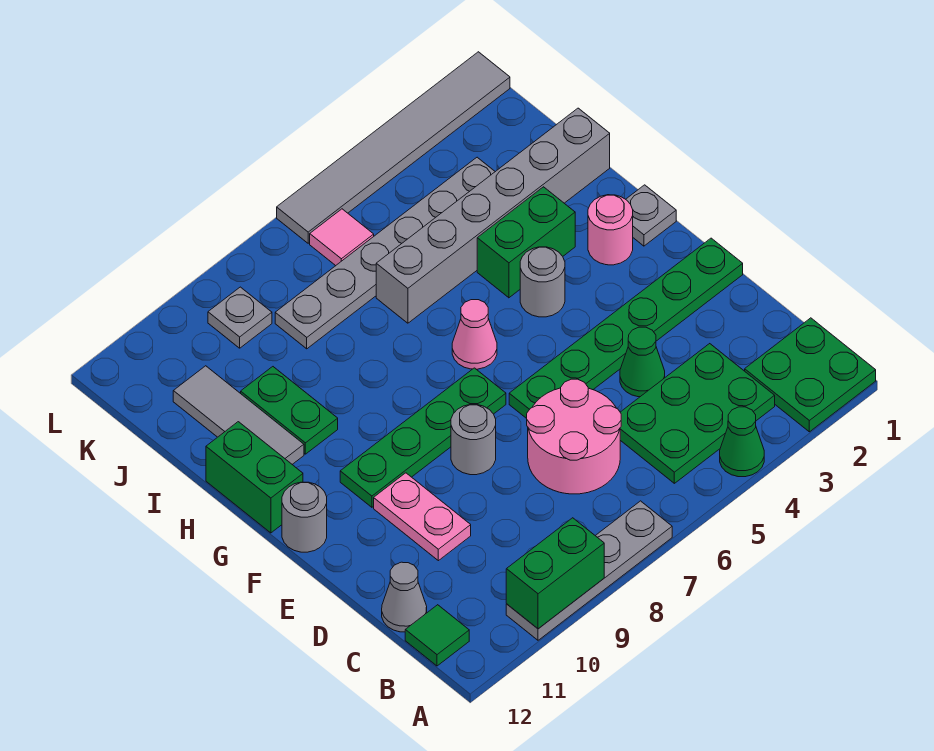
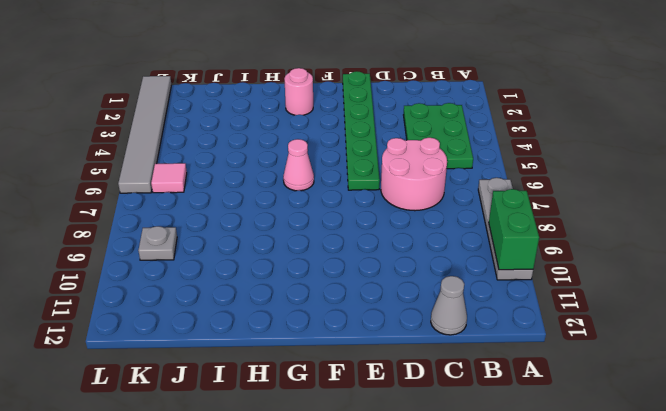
none -> green plate A1:B2 level 1
none -> green cone A4 level 1
none -> green tile B12 level 1

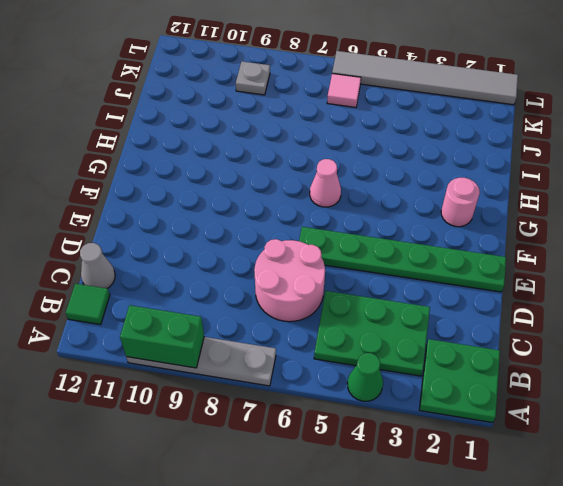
none -> green cone D4 level 1
none -> pink plate D10:E10 level 1
none -> grey round brick E8 level 1

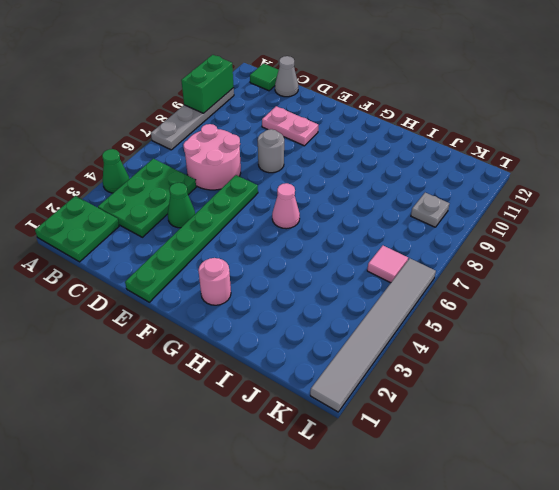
none -> green plate F7:F10 level 1
none -> grey round brick F12 level 1
none -> grey plate G1 level 1

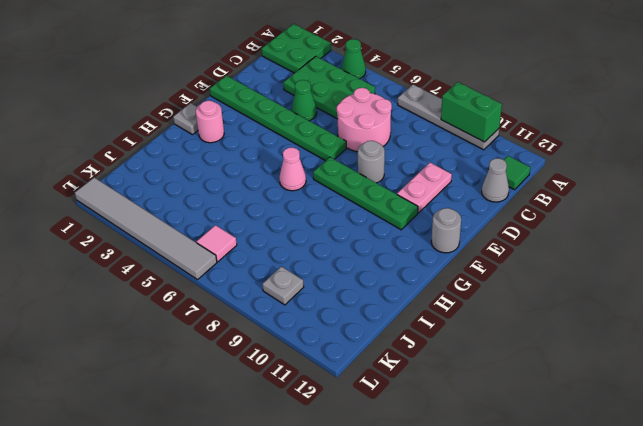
none -> grey round brick G4 level 1
none -> green brick G12:H12 level 1
none -> green brick H3:H4 level 1

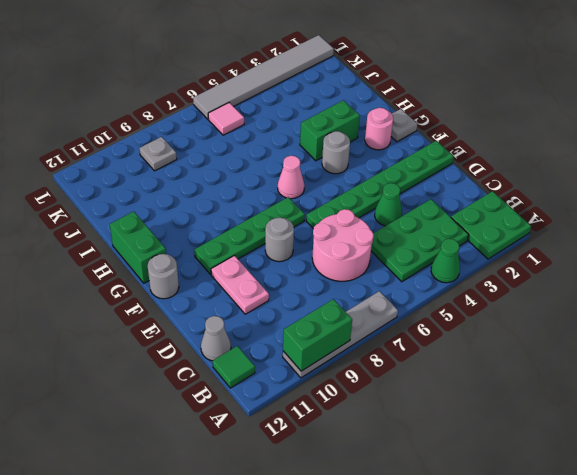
none -> green plate H10:I10 level 1
none -> grey tile H11:J11 level 1
none -> grey brick I1:I6 level 1

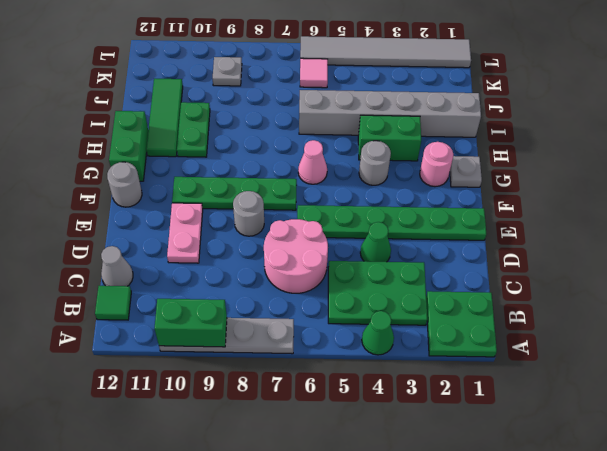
green tile H11:J11 level 1 -> grey tile H11:J11 level 1
none -> grey plate J3:J8 level 1

